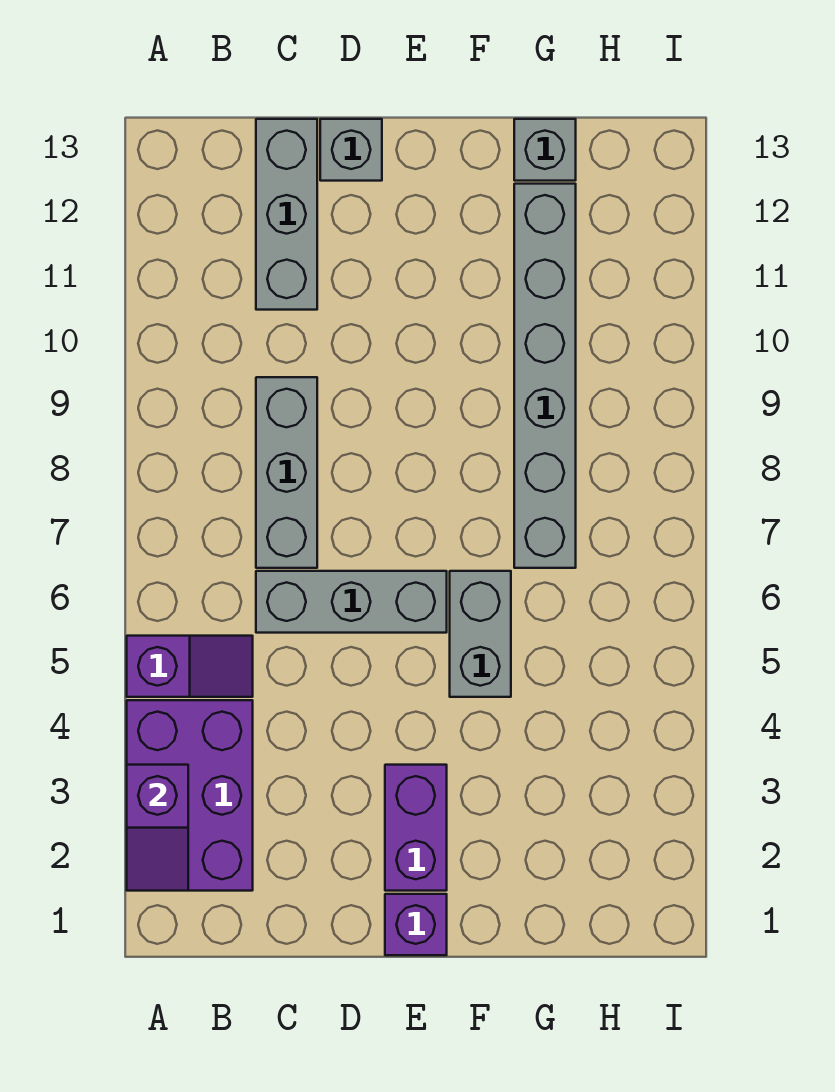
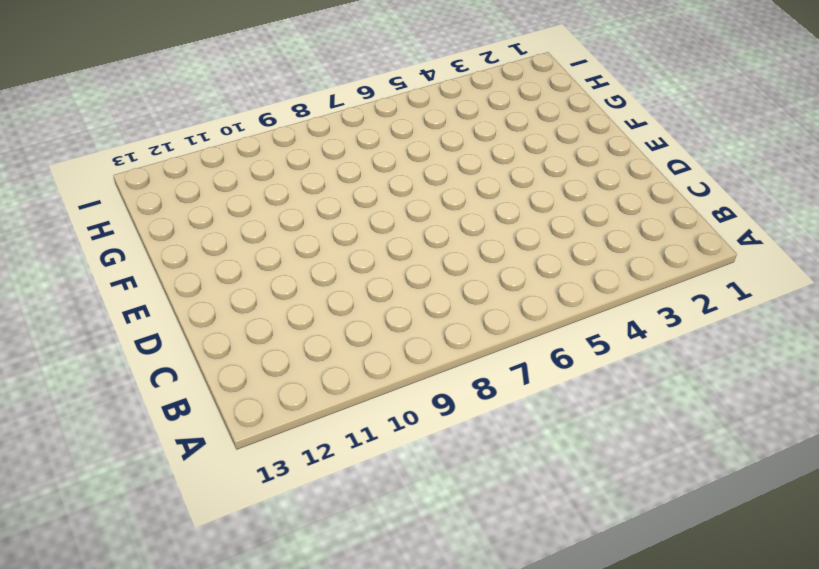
none -> purple brick A2:B4 level 1
none -> purple slope A5:B5 level 1 top A
none -> grey brick C6:E6 level 1

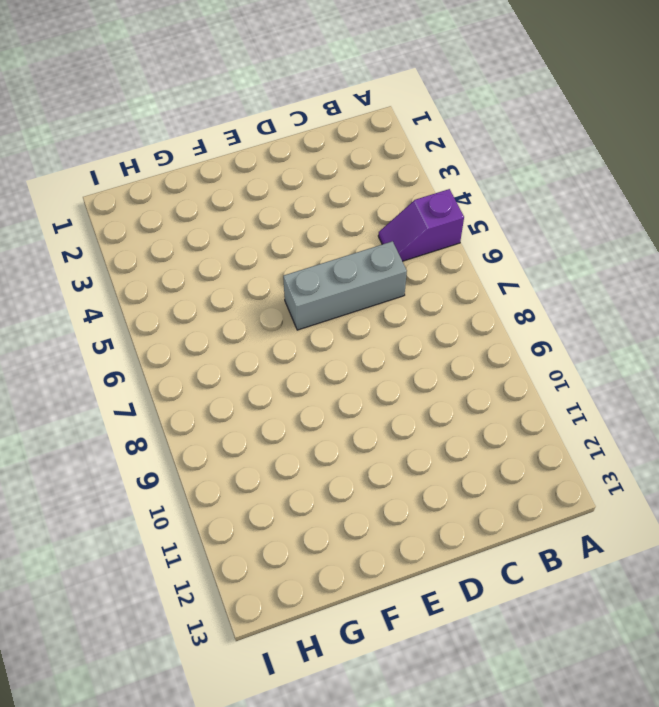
none -> purple brick A2:B4 level 1
none -> grey brick C7:C9 level 1
none -> grey brick C11:C13 level 1

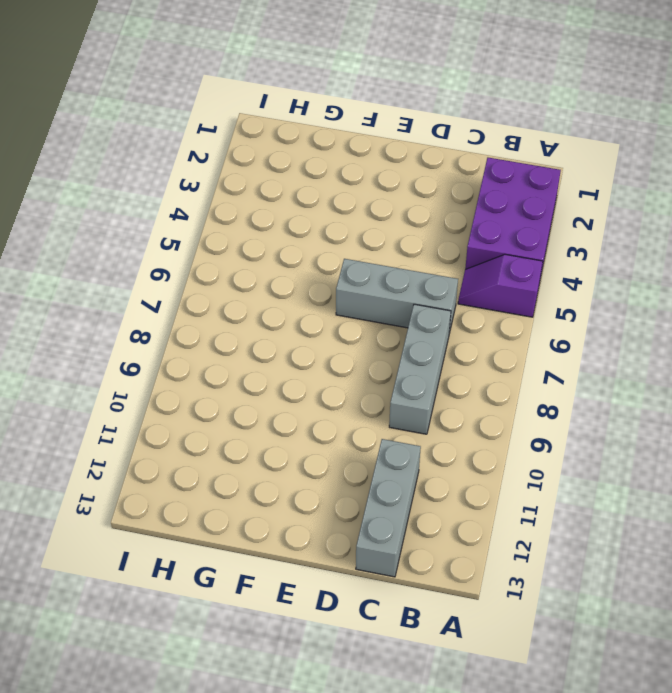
none -> grey brick D13 level 1
none -> purple brick E1 level 1
none -> purple brick E2:E3 level 1

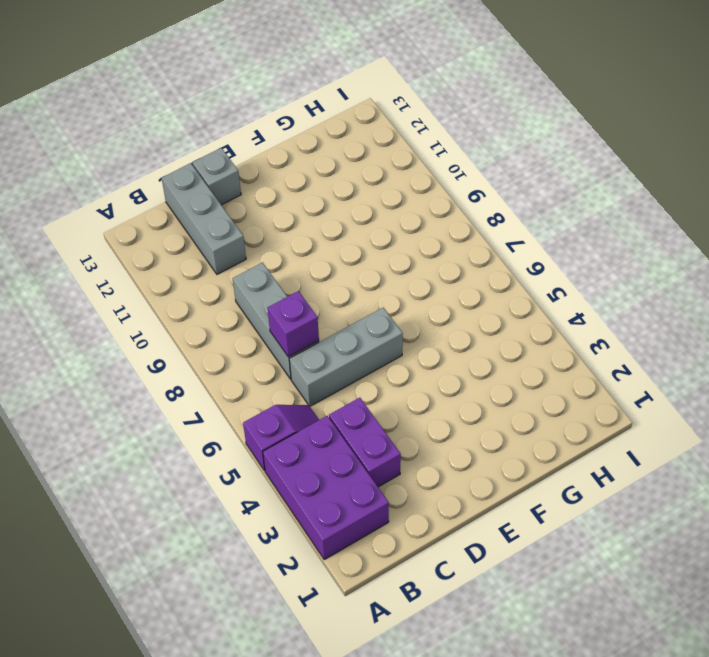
purple brick C3:C4 level 1 -> purple brick E2:E3 level 1
purple brick C7 level 2 -> purple brick E1 level 1
none -> grey brick F5:F6 level 1
none -> grey brick G7:G12 level 1
none -> grey brick G13 level 1

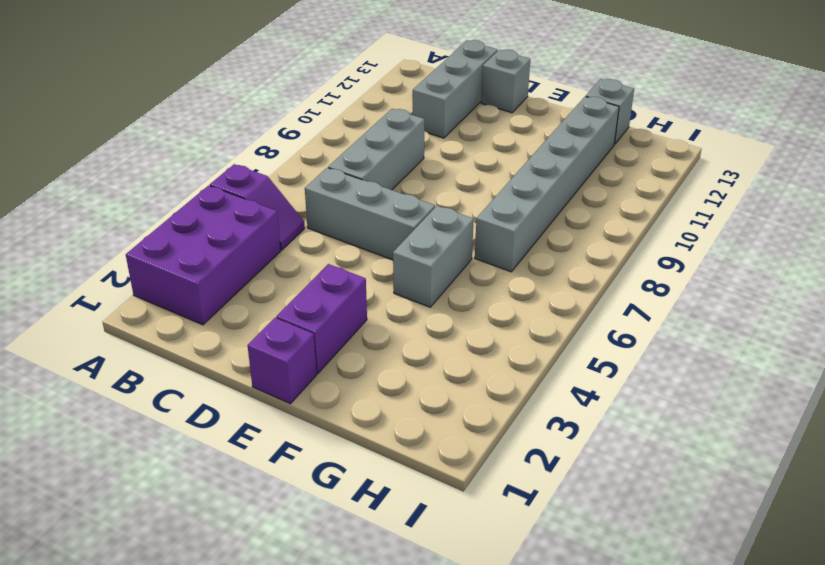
none -> purple slope A2:A3 level 2 top 3

